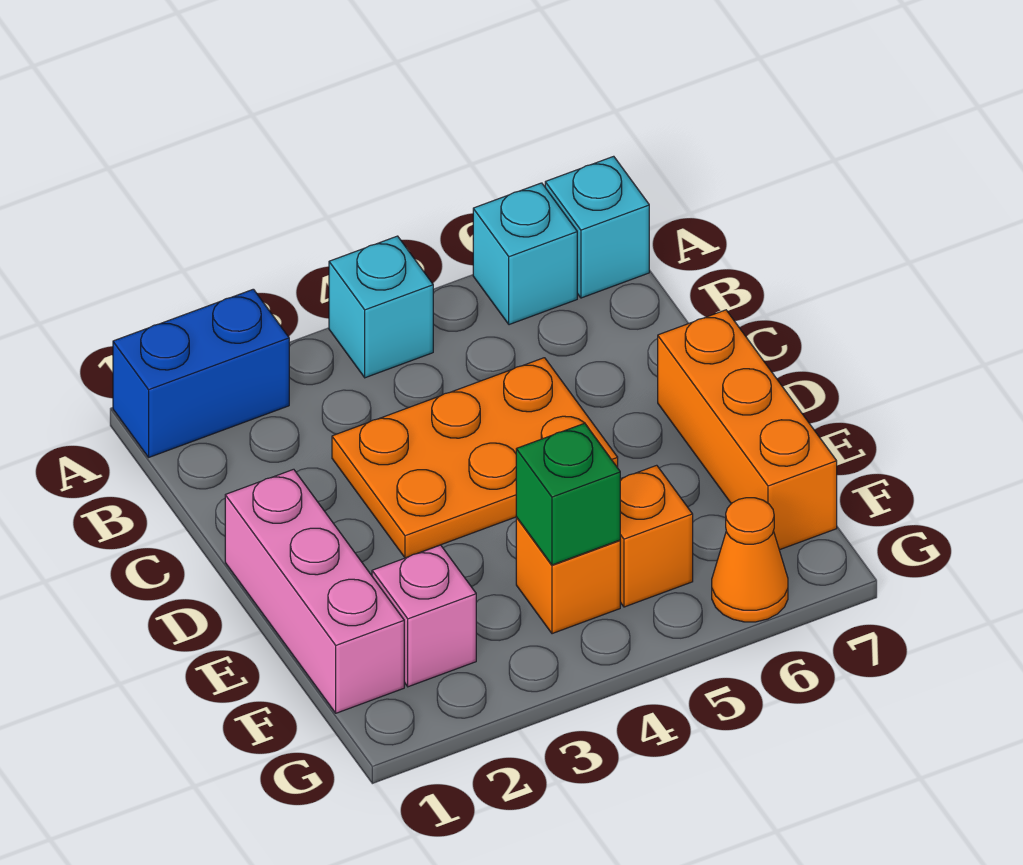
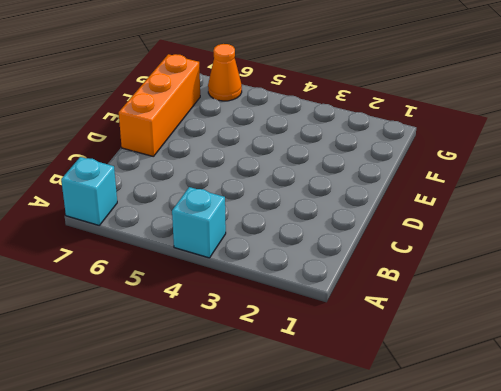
none -> blue brick A1:A2 level 1
none -> cyan brick A6 level 1
none -> orange plate C3:D5 level 1

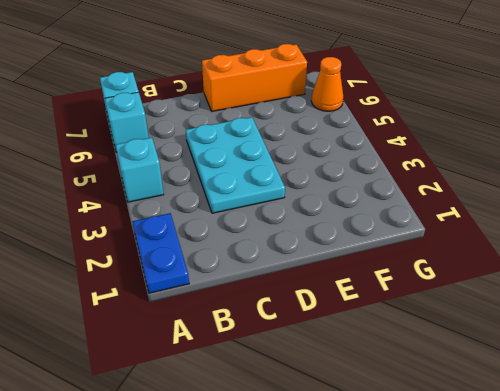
blue plate A1:A2 level 1 -> blue brick A1:A2 level 1
cyan plate C3:D5 level 1 -> orange plate C3:D5 level 1
none -> pink brick D1:F1 level 1
none -> pink brick F2 level 1
none -> orange brick F4 level 1

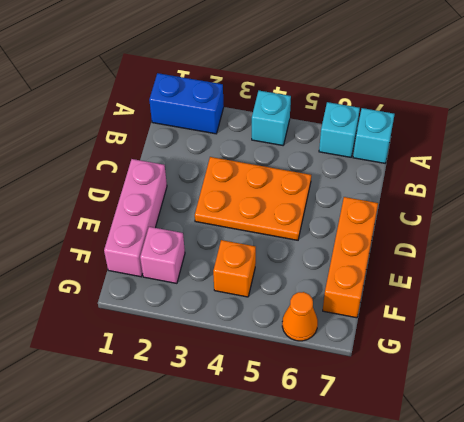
none -> orange brick F5 level 1
none -> green brick F4 level 2

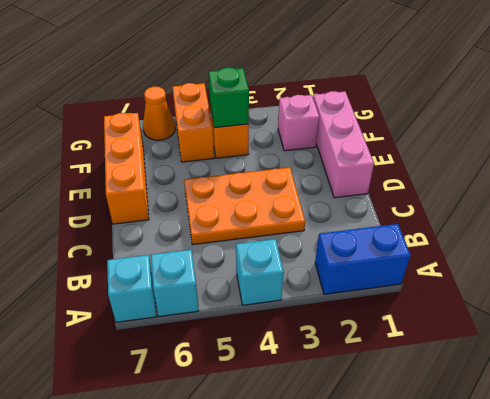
orange brick F5:G5 level 1 -> orange brick F5 level 1

